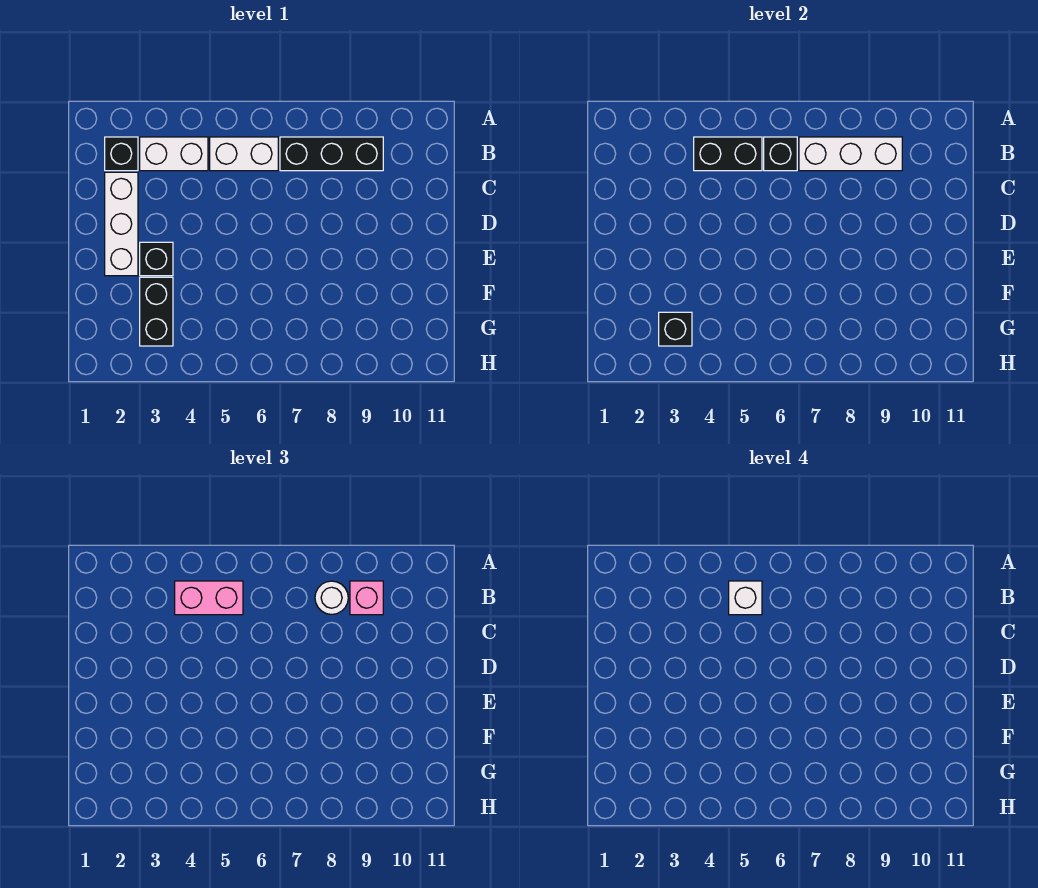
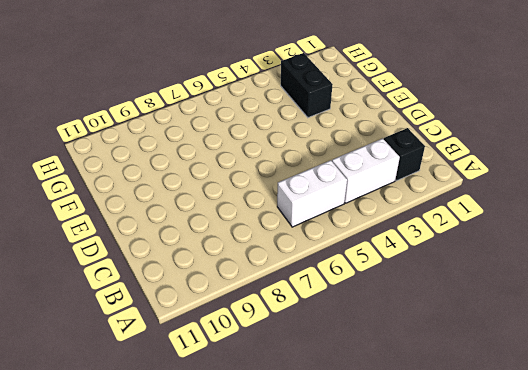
none -> black brick B7:B9 level 1
none -> white brick C2:E2 level 1
none -> black brick E3 level 1

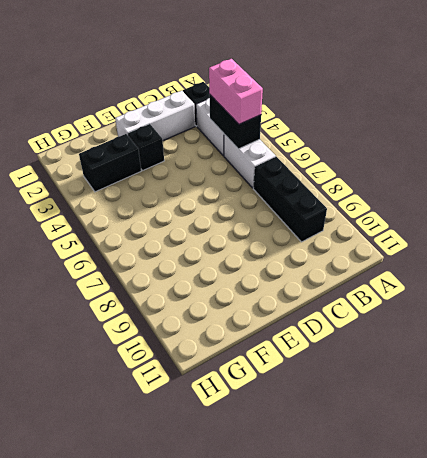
none -> black brick B6 level 2
none -> white brick B7:B9 level 2
none -> black brick G3 level 2

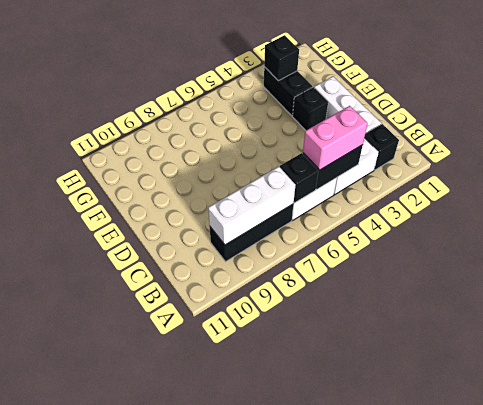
none -> white round brick B8 level 3
none -> pink brick B9 level 3
none -> white brick B5 level 4

